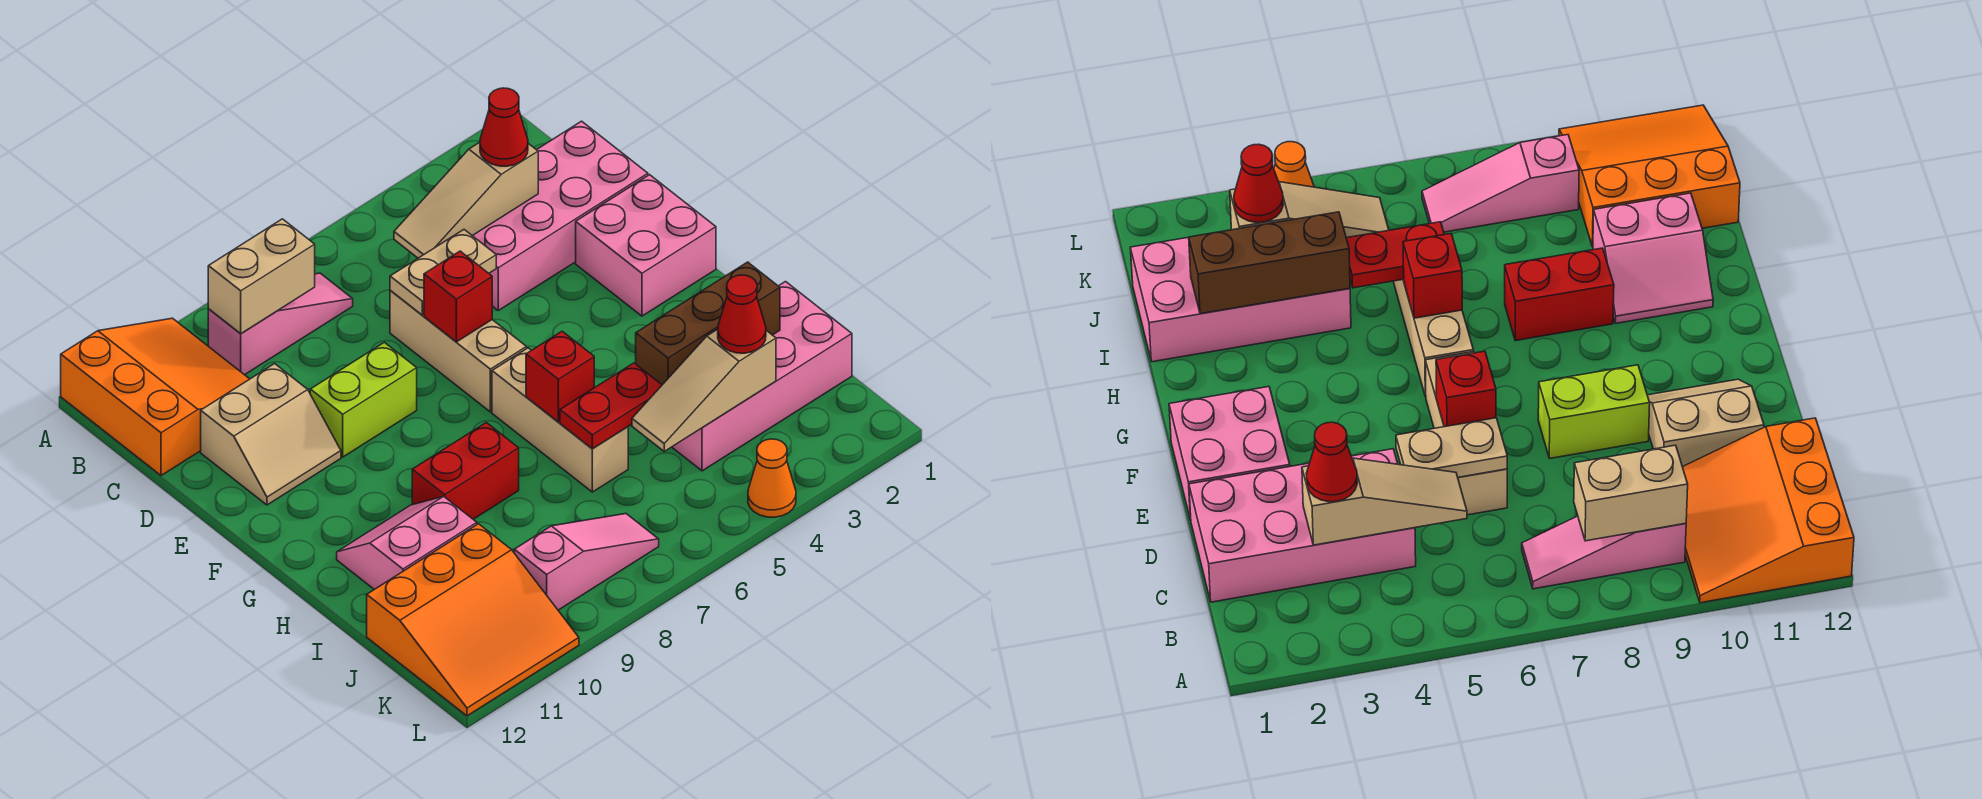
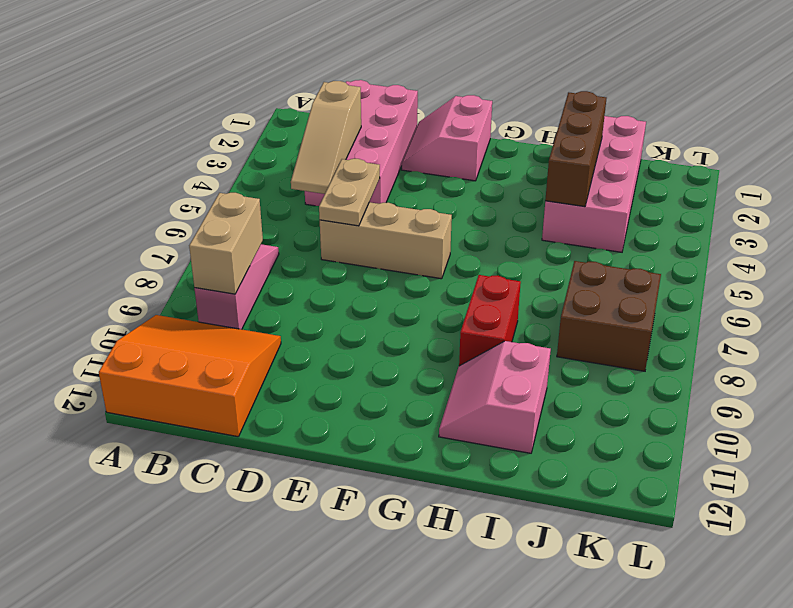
pink slope E1:F2 level 1 top F -> pink brick E1:F2 level 1
brown brick J7:K8 level 1 -> pink slope K7:K9 level 1 top 9
none -> tan slope D10:E11 level 1 top D
none -> lime brick E8:E9 level 1
none -> tan brick G6:I6 level 1

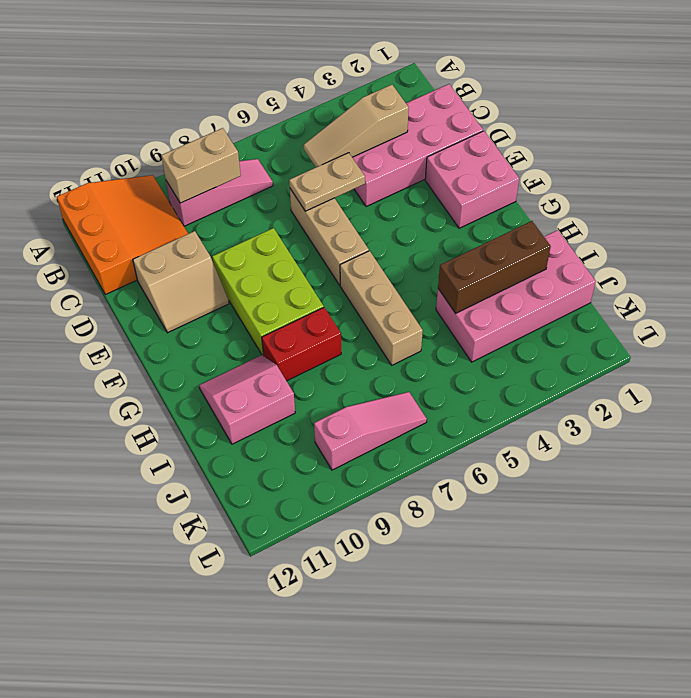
lime brick E8:G9 level 1 -> lime brick E8:E9 level 1
none -> orange slope J10:L12 level 1 top J
none -> orange cone L4 level 1
none -> red brick E6 level 2

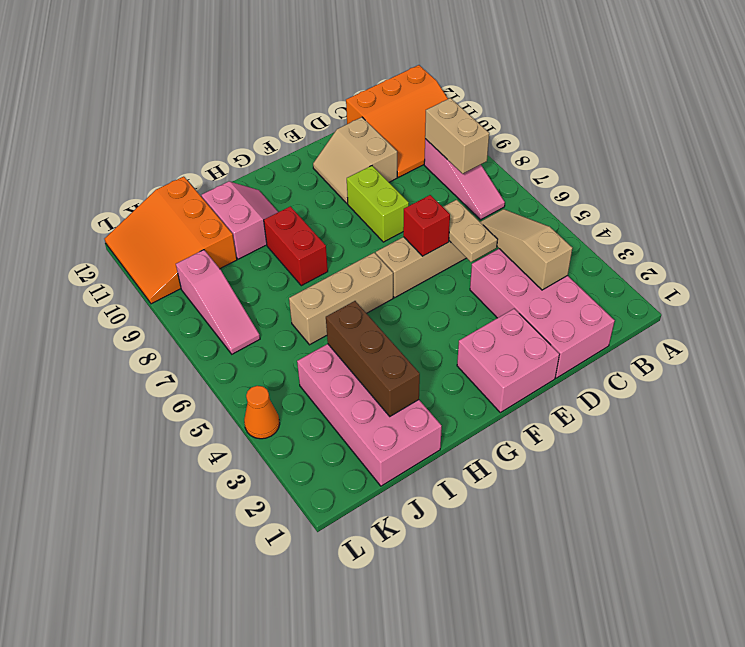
none -> red brick H6 level 2
none -> red plate I5:I6 level 2
none -> tan slope J3:J5 level 2 top 3

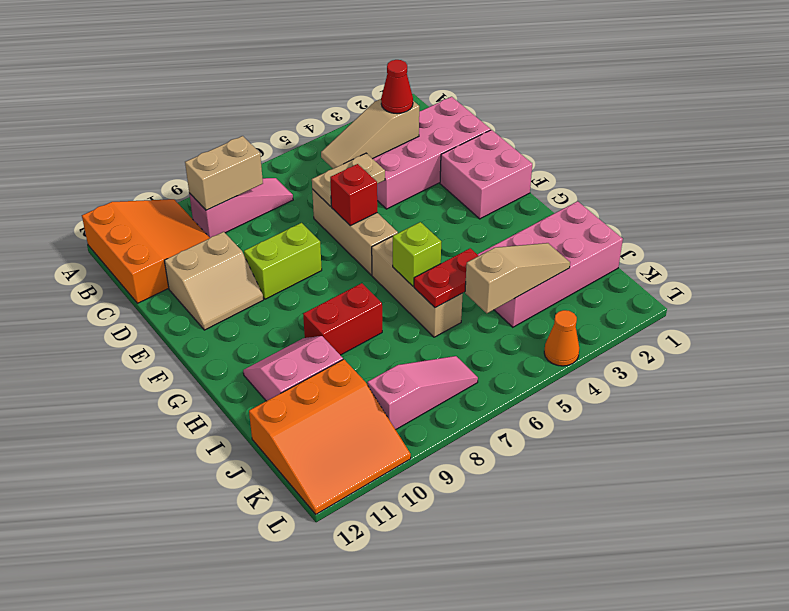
lime brick H6 level 2 -> red brick H6 level 2
tan slope J3:J5 level 2 top 5 -> tan slope J3:J5 level 2 top 3
none -> brown brick I2:I4 level 2
none -> red cone J3 level 3

